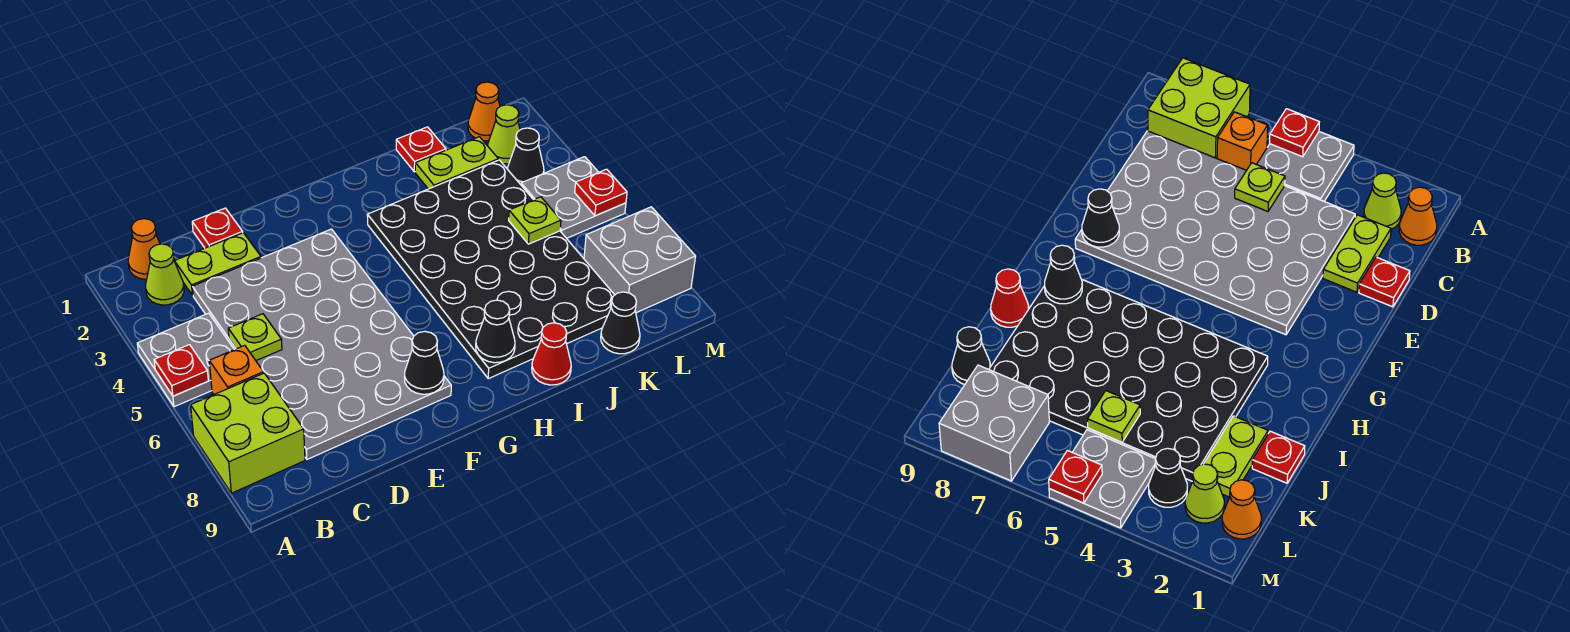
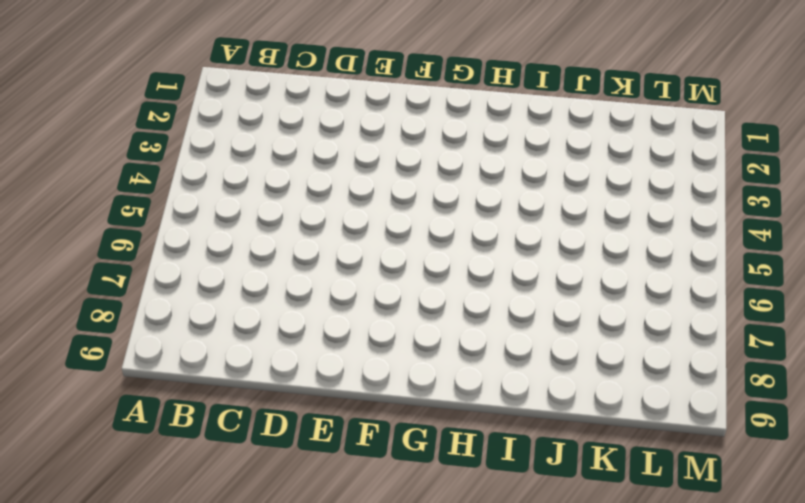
none -> grey plate A4:B5 level 1
none -> lime brick A7:B8 level 1
none -> orange cone B1 level 1

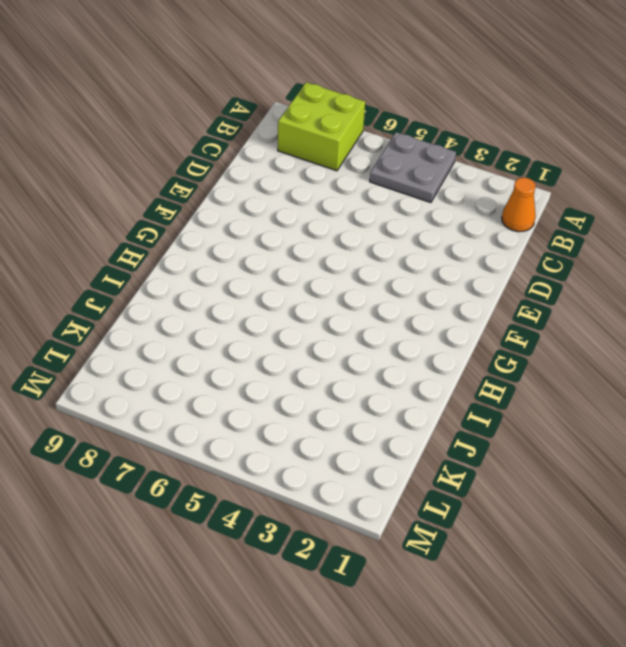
none -> lime cone B2 level 1
none -> orange brick B6 level 1
none -> lime plate C2:D2 level 1

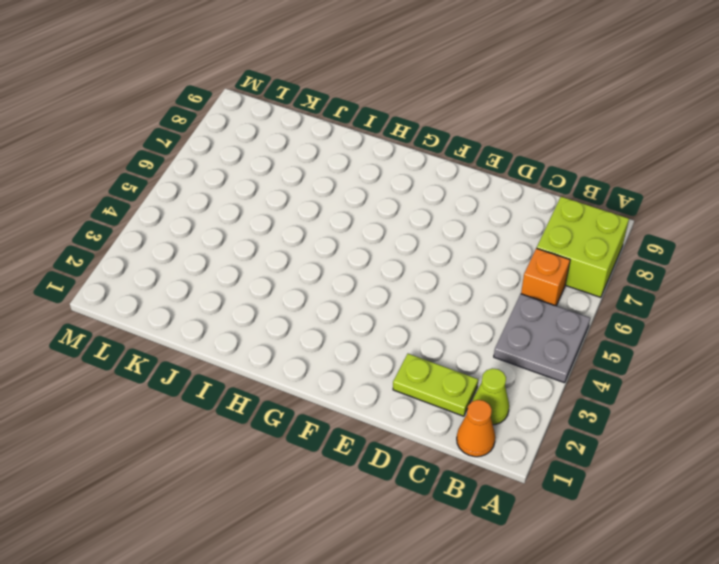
none -> grey plate C3:F8 level 1
none -> red plate D1 level 1
none -> black plate H3:K8 level 1

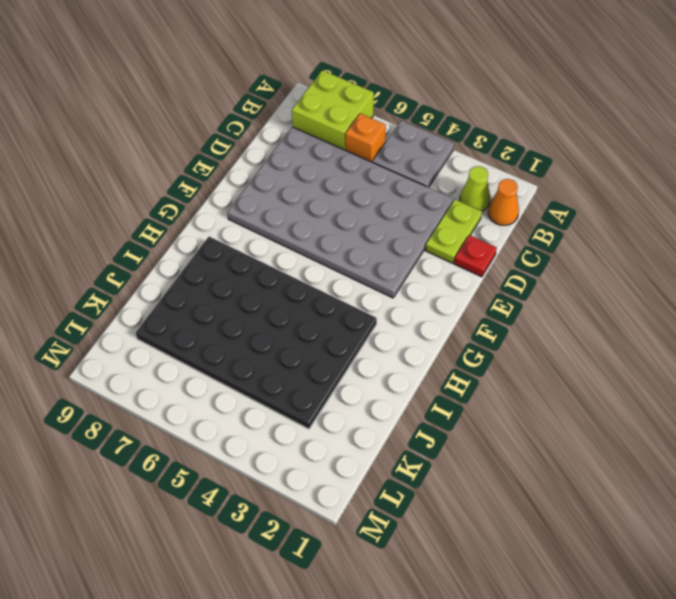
none -> red cone I9 level 1
none -> red plate J1 level 1
none -> lime plate J2:K2 level 1

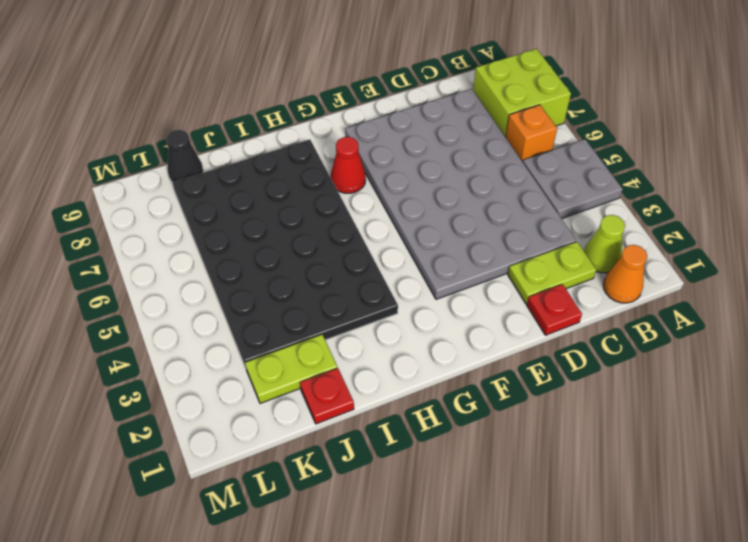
red cone G7 level 1 -> red cone I9 level 1
none -> orange cone L1 level 1
none -> lime cone L2 level 1
none -> black cone L3 level 1

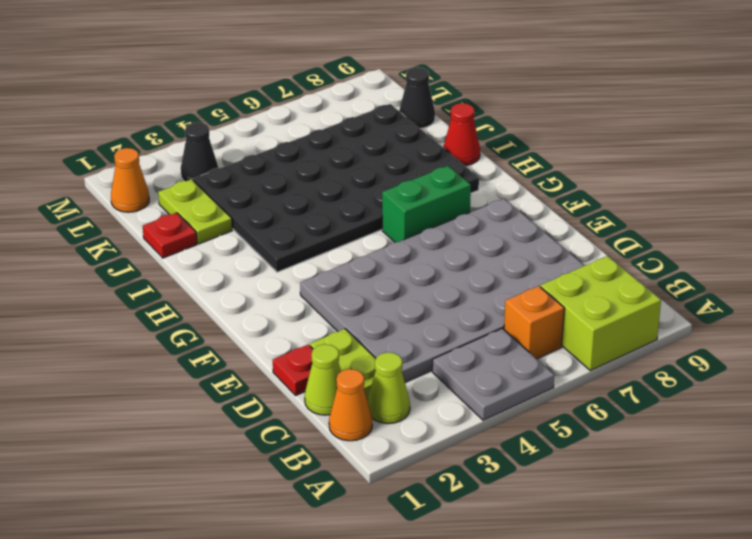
lime cone C1 level 1 -> lime cone L2 level 1
green brick G6:G7 level 1 -> none
none -> grey plate L4:M5 level 1
none -> grey brick L7:M8 level 1
none -> red plate A5 level 2

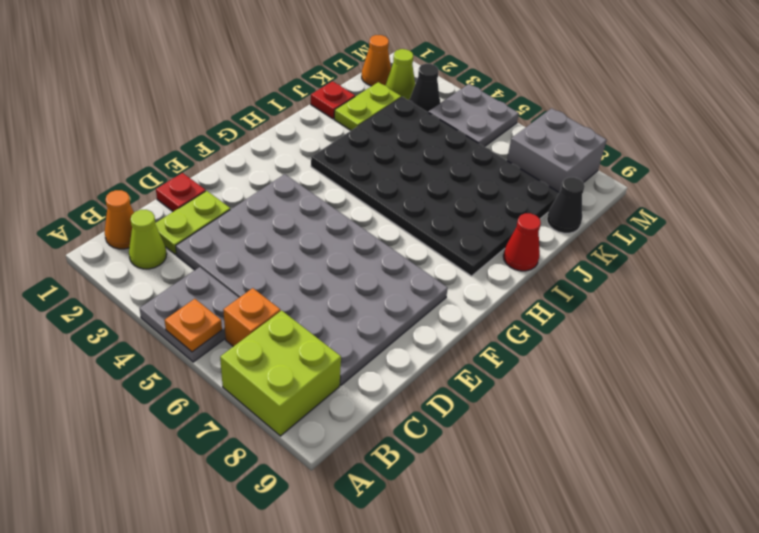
orange plate A5 level 2 -> red plate A5 level 2
none -> lime plate C5 level 2
none -> black cone F8 level 2
none -> black cone H8 level 2

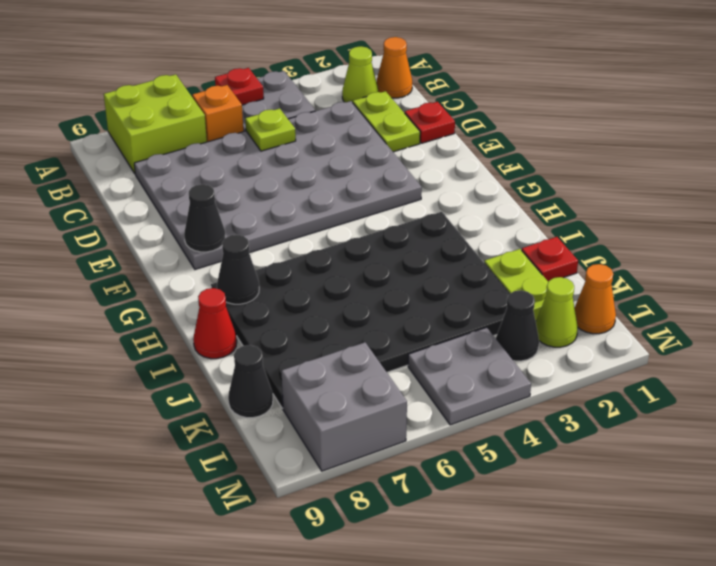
none -> lime plate K5 level 2
none -> red plate M5 level 2

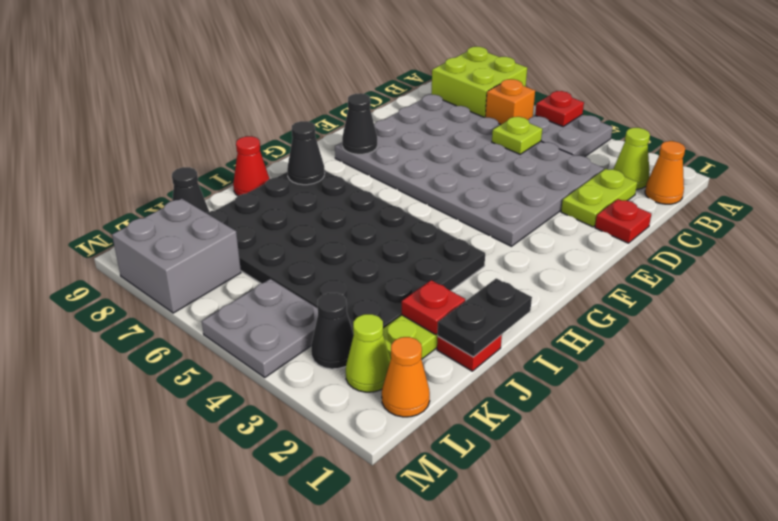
black plate I1:J1 level 2 -> none
red plate J2 level 2 -> red plate M5 level 2
none -> lime plate K5 level 2

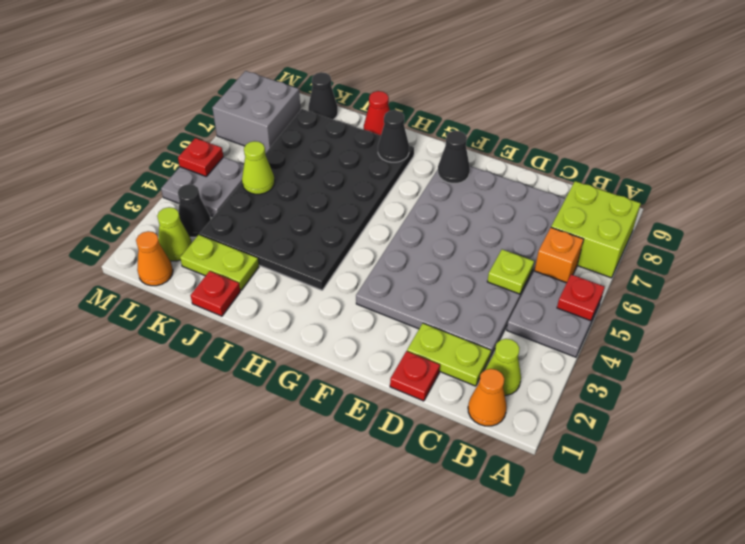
lime cone K5 level 2 -> lime plate K5 level 2

